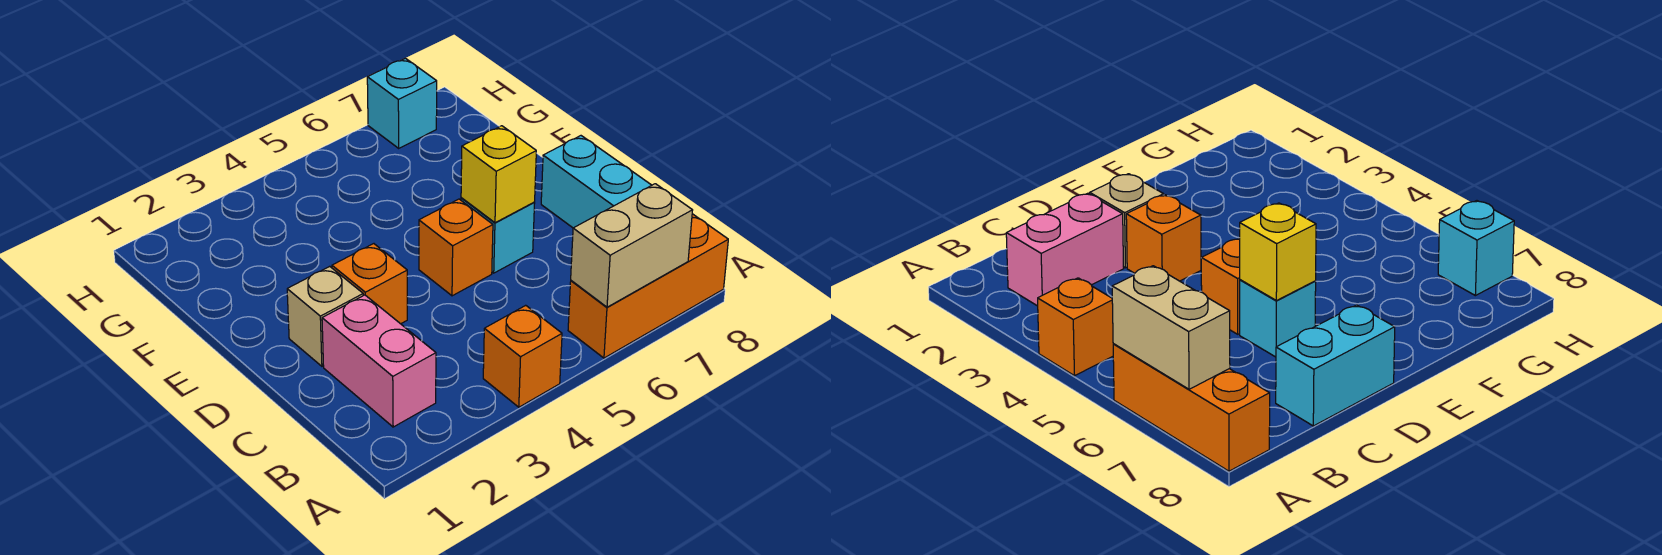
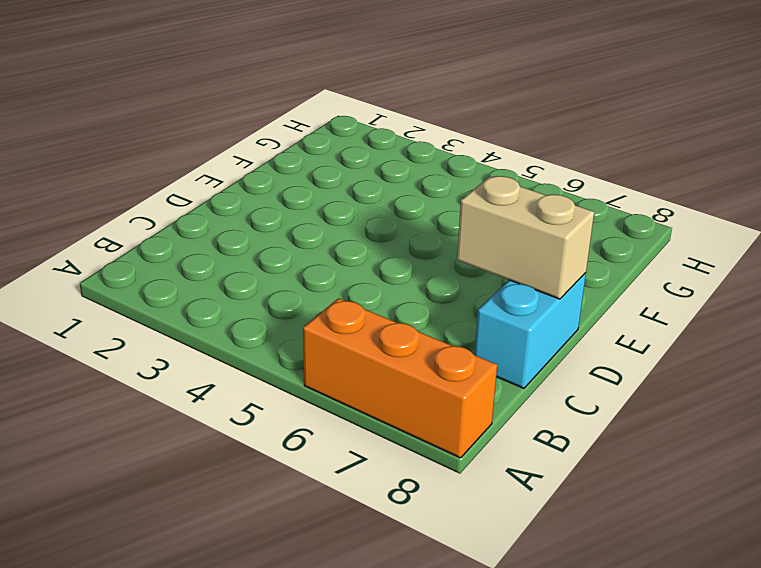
tan brick D7:D8 level 2 -> tan brick A6:A7 level 2
none -> orange brick A4 level 1
none -> pink brick B2:C2 level 1

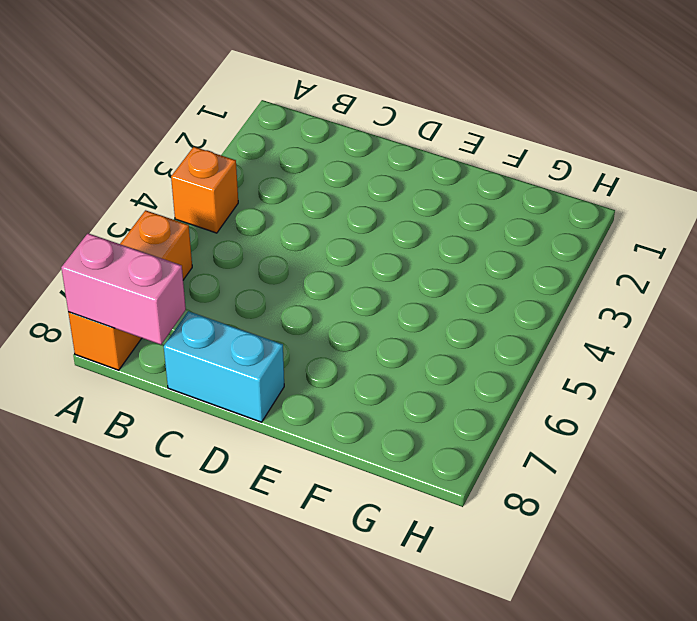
pink brick A8:B8 level 2 -> pink brick B2:C2 level 1
none -> tan brick D2 level 1
none -> orange brick D3 level 1

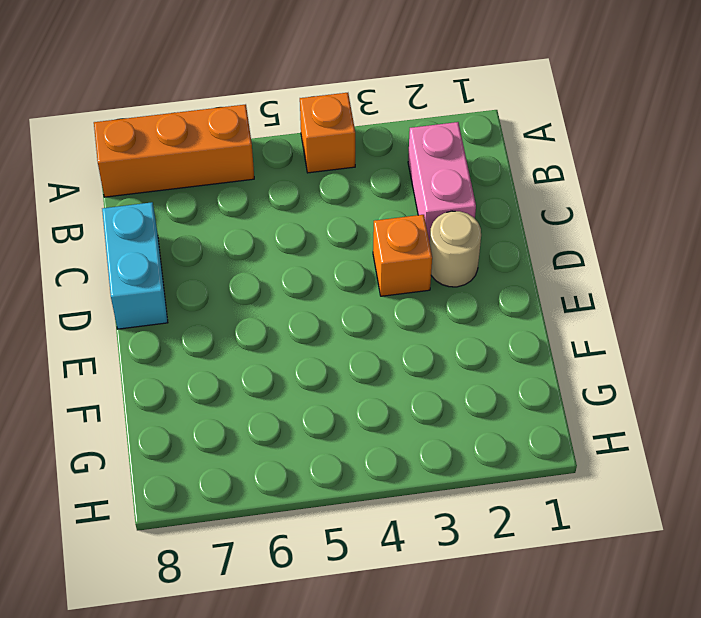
tan round brick D2 level 1 -> tan brick D2 level 1
none -> orange brick D5 level 1
none -> cyan brick D6 level 1

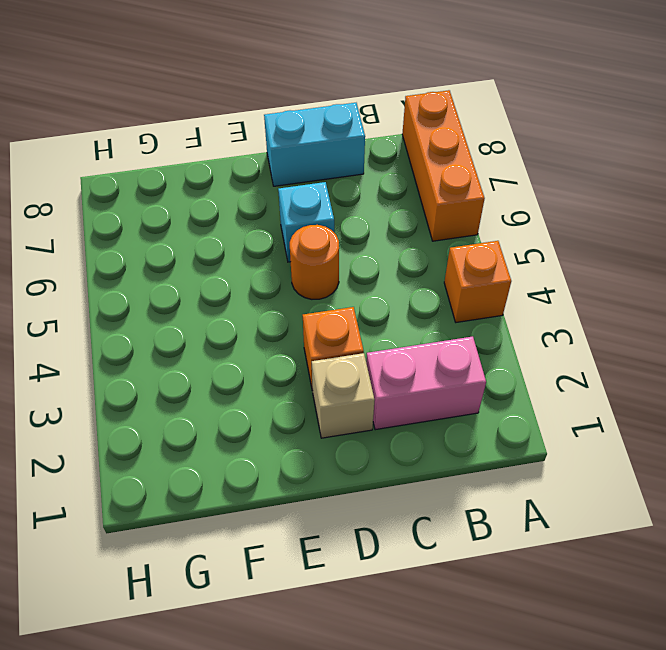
orange round brick D5 level 1 -> orange brick D5 level 1
none -> cyan brick H7 level 1
none -> tan brick A6:A7 level 2

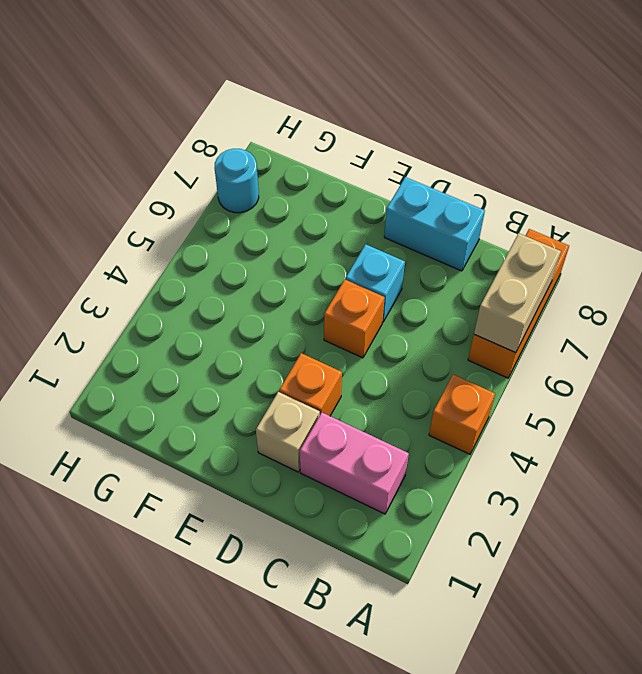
cyan round brick H7 level 1 -> cyan brick H7 level 1
none -> yellow brick D6 level 2

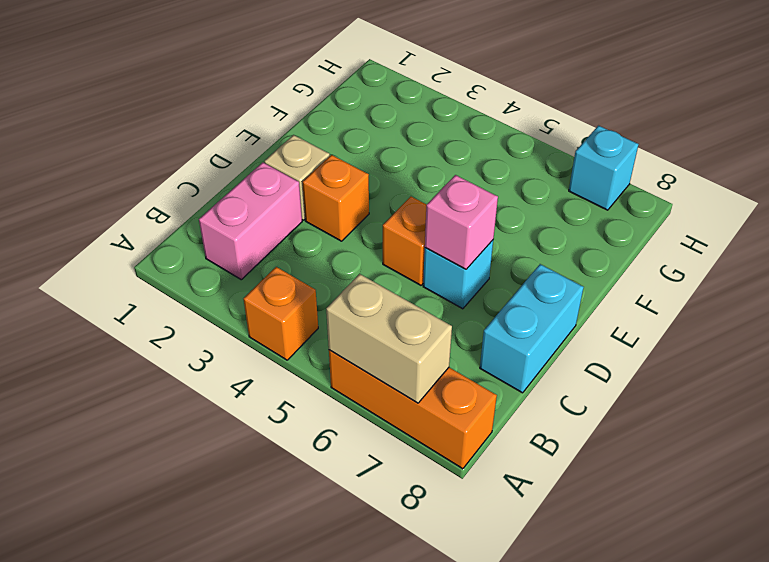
pink brick D6 level 2 -> yellow brick D6 level 2

